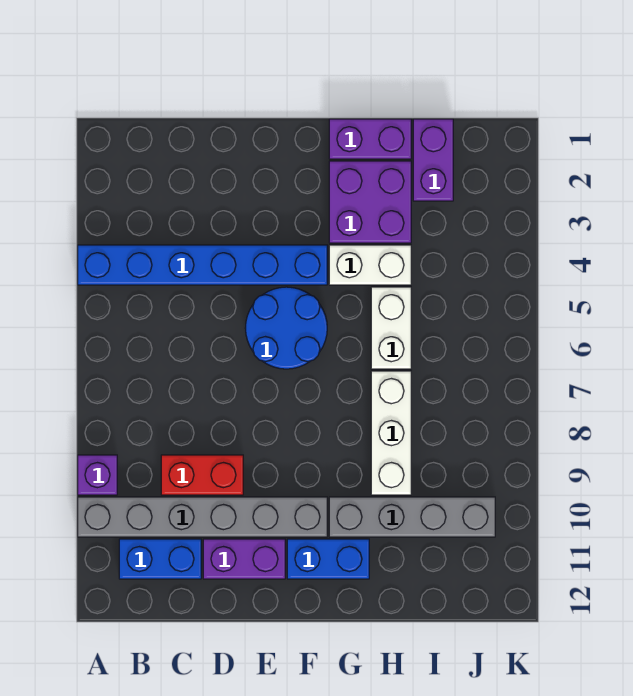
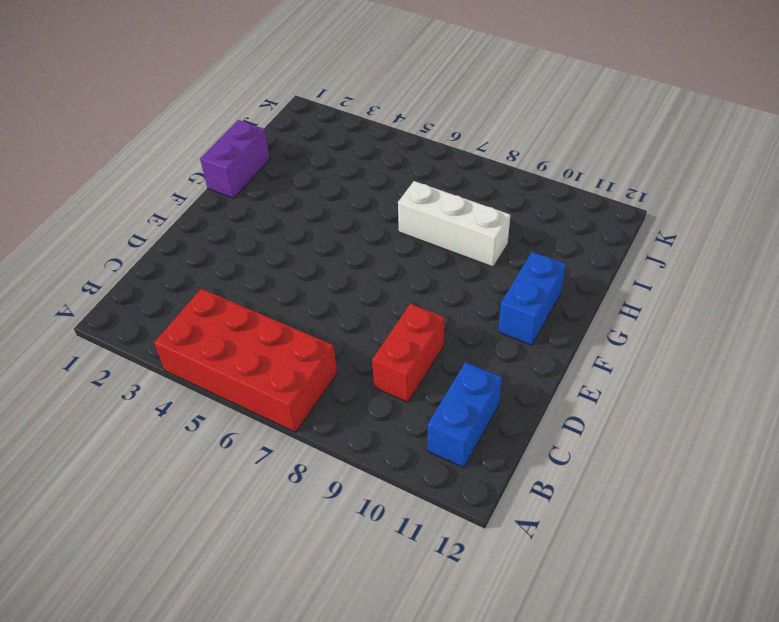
red brick A4:B7 level 1 -> blue brick A4:F4 level 1
none -> purple brick A9 level 1
none -> grey brick A10:F10 level 1
none -> purple brick D11:E11 level 1

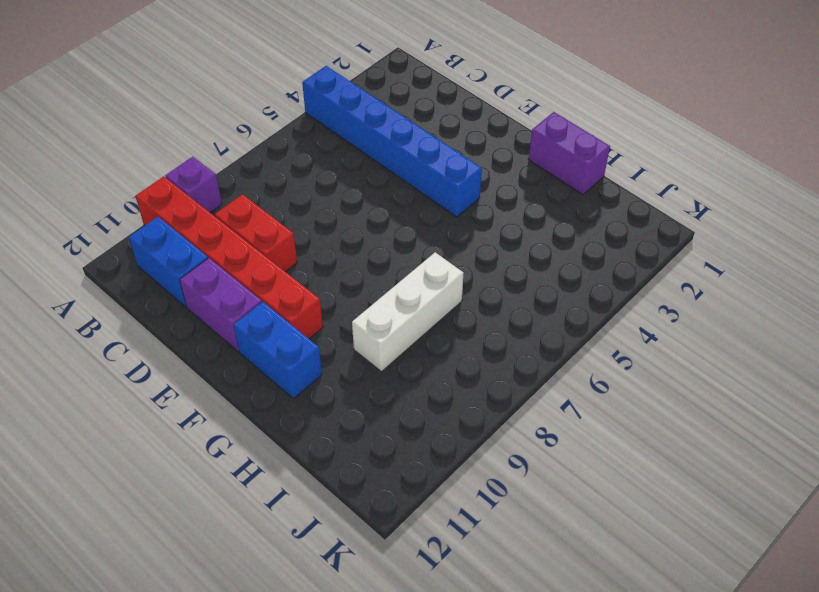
red brick A10:F10 level 1 -> grey brick A10:F10 level 1
none -> blue round brick E5:F6 level 1
none -> purple brick G2:H3 level 1
none -> white brick G4:H4 level 1

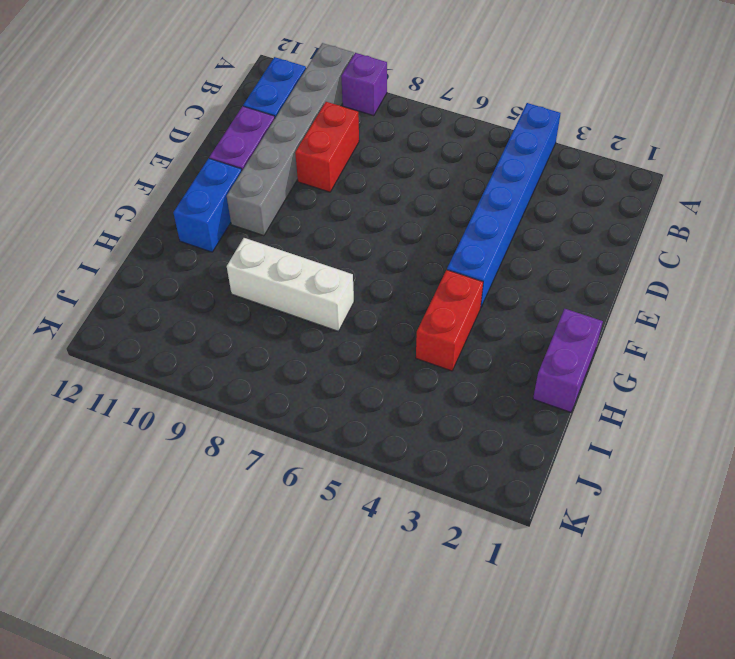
red brick G4:H4 level 1 -> white brick G4:H4 level 1
none -> blue round brick E5:F6 level 1
none -> purple brick G2:H3 level 1
none -> grey brick G10:J10 level 1

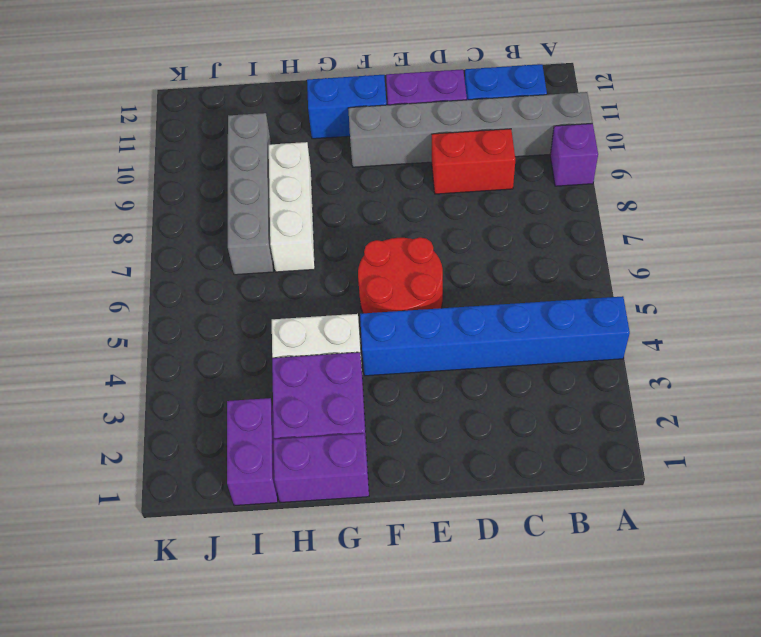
red round brick E5:F6 level 1 -> blue round brick E5:F6 level 1
grey brick I7:I10 level 1 -> grey brick G10:J10 level 1
none -> white brick H5:H6 level 1

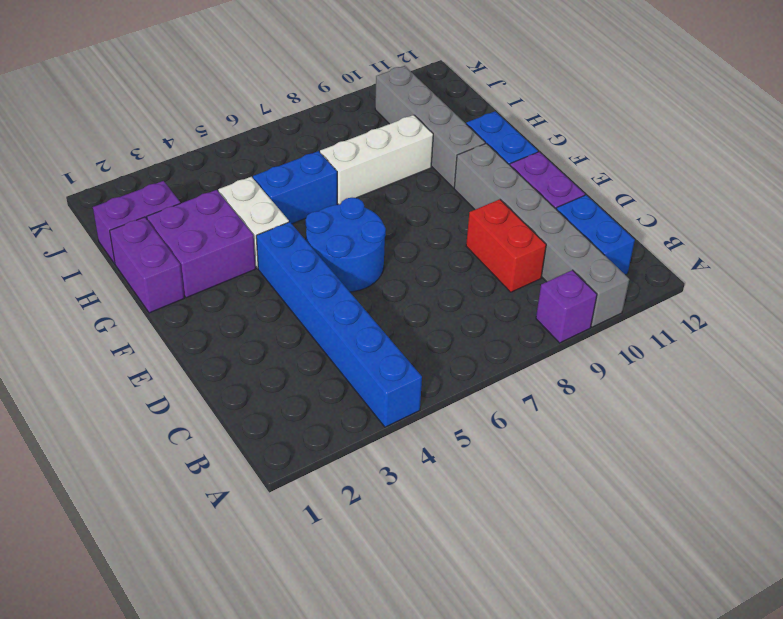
blue brick H5:H6 level 1 -> white brick H5:H6 level 1

